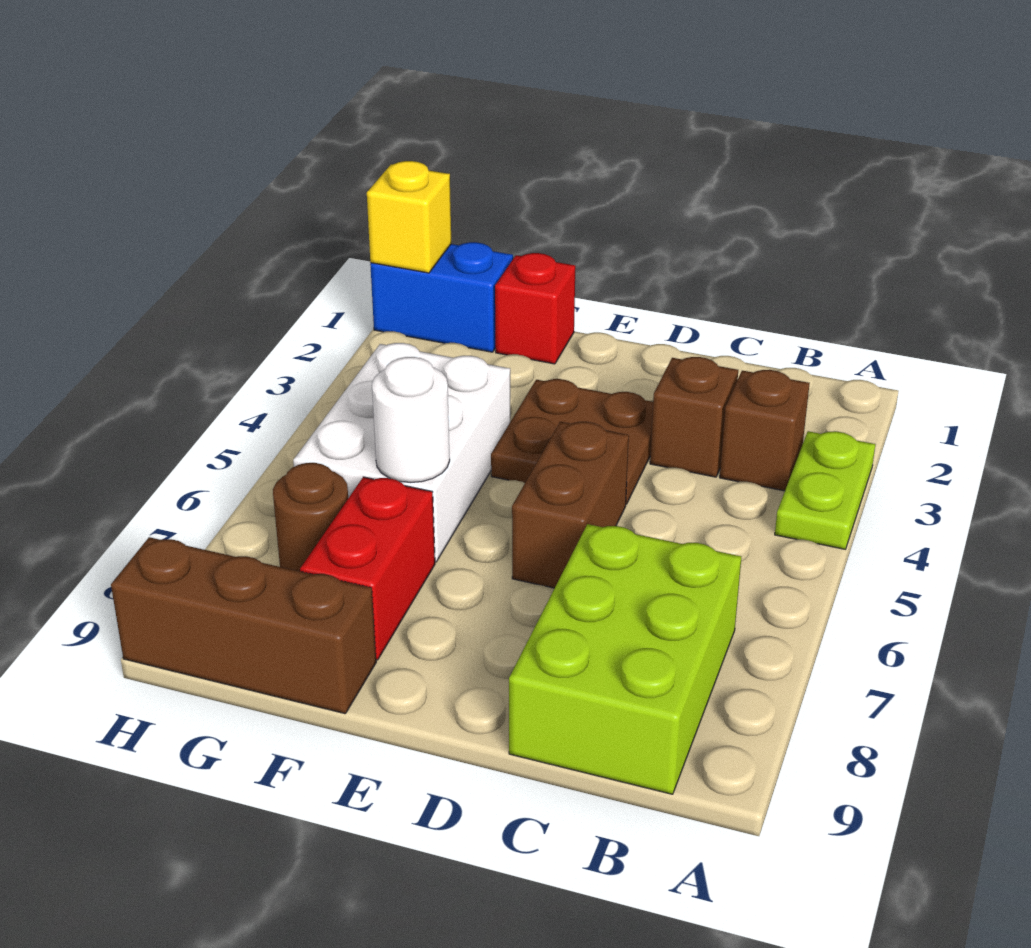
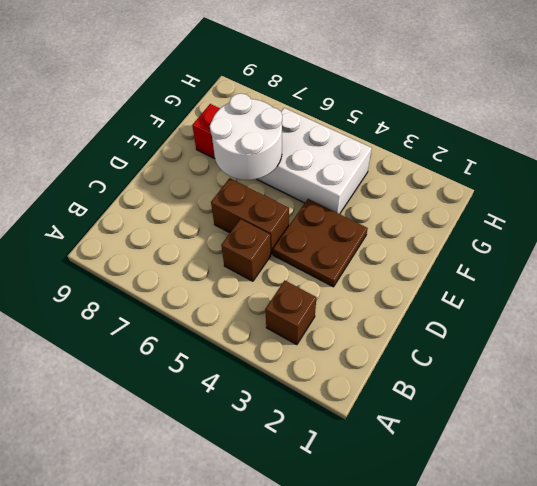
brown brick C5 level 1 -> brown brick C3 level 1
white round brick E6:F7 level 2 -> white round brick F6 level 2
none -> lime plate A3:A4 level 1
none -> lime brick B7:C9 level 1
none -> red brick F1 level 1

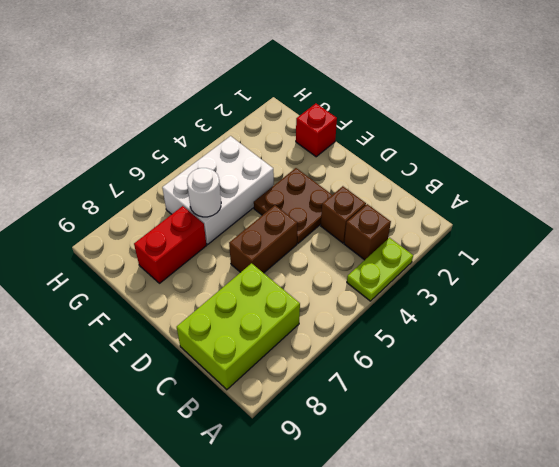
none -> brown brick F9:H9 level 1
none -> blue brick G1:H1 level 1
none -> brown round brick G7 level 1

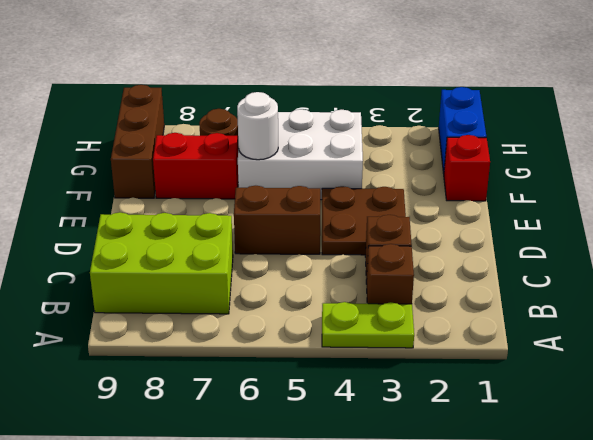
none -> yellow brick H1 level 2

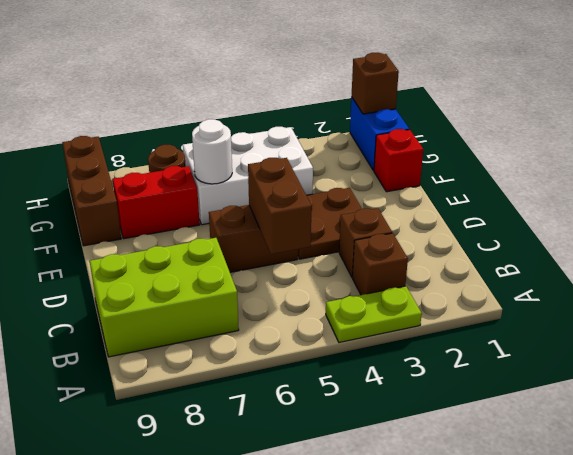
brown brick C5:D5 level 2 -> none
brown brick H1 level 2 -> yellow brick H1 level 2

